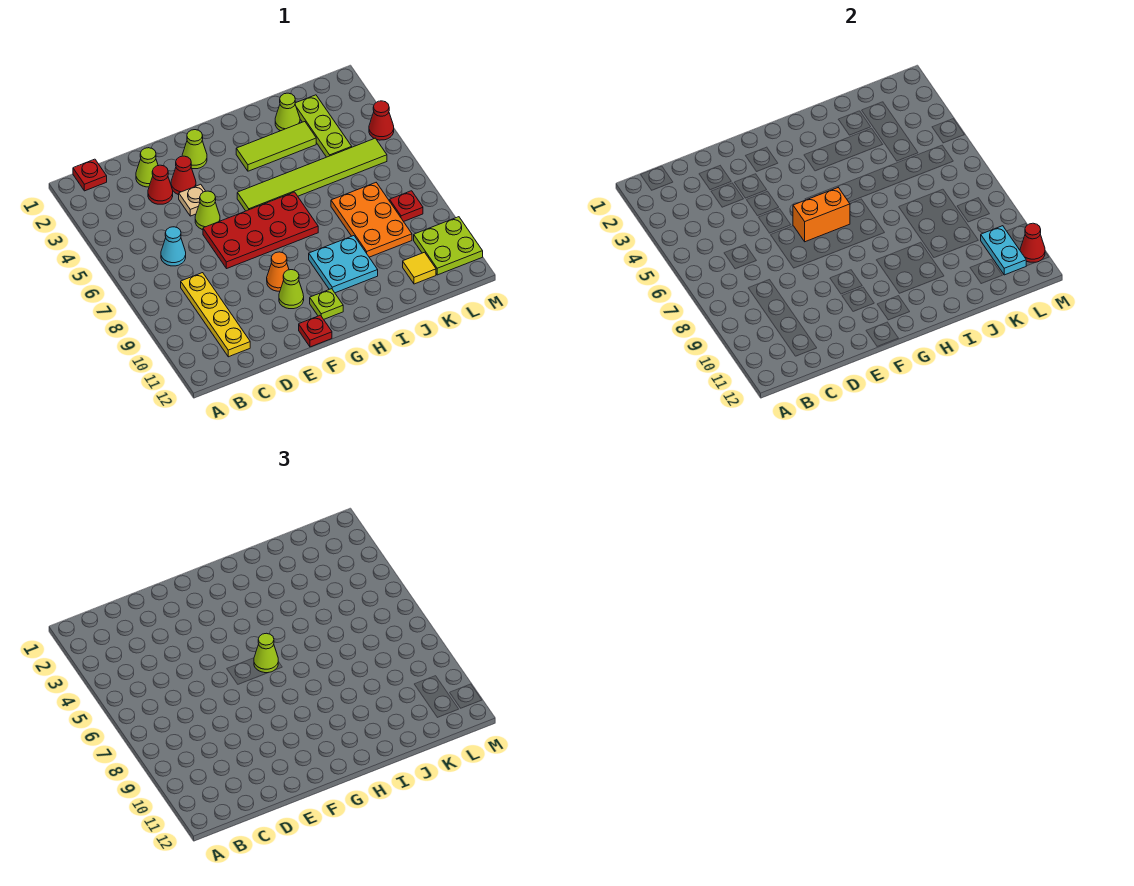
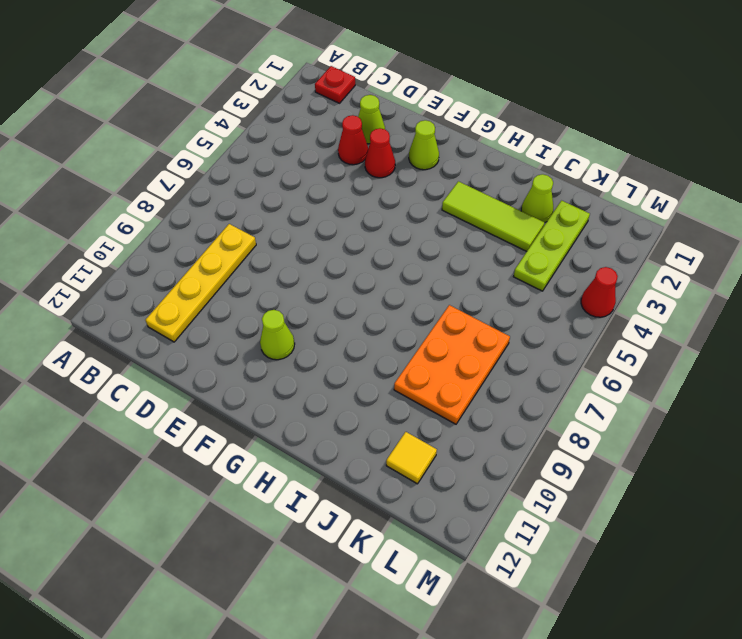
none -> cyan cone C6 level 1
none -> tan plate E4 level 1
none -> lime cone E5 level 1

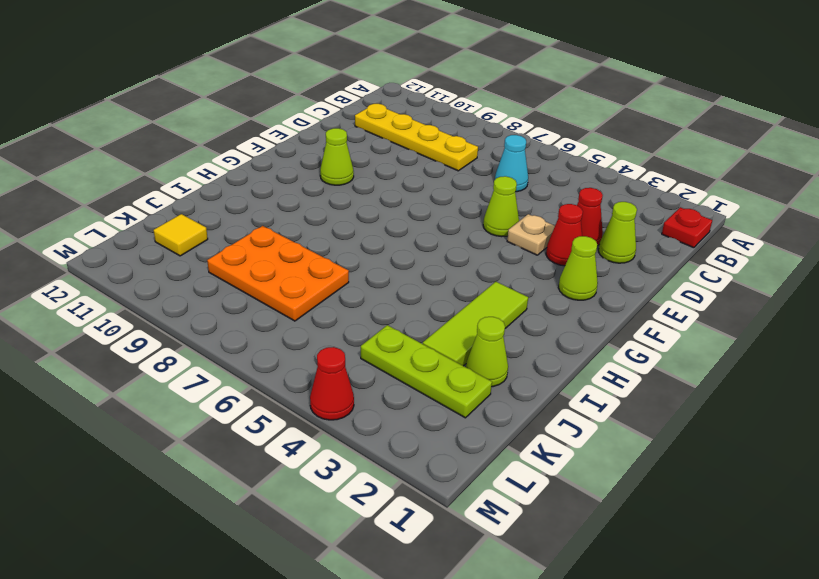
none -> red plate E6:H7 level 1
none -> orange cone F9 level 1
none -> red plate F12 level 1

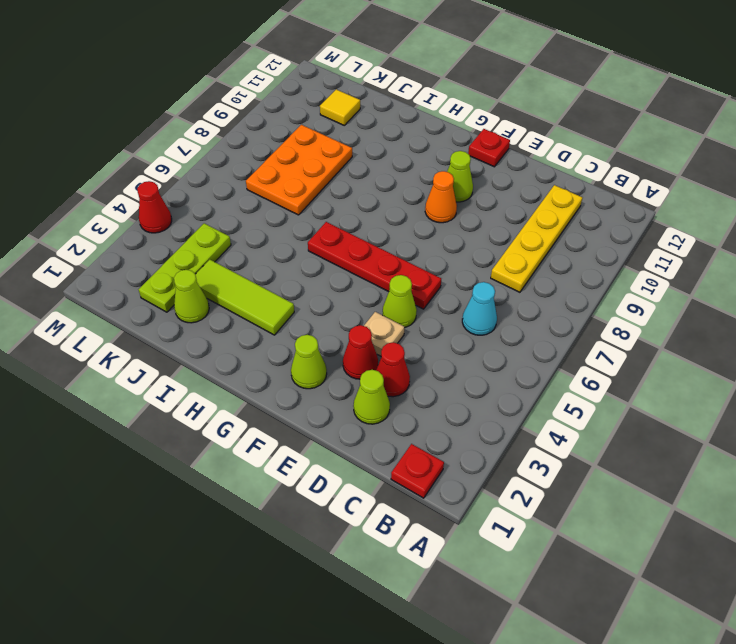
red plate E6:H6 level 1 -> red plate E6:H7 level 1
none -> lime tile G5:L5 level 1
none -> lime plate G11 level 1
none -> cyan plate H9:I10 level 1

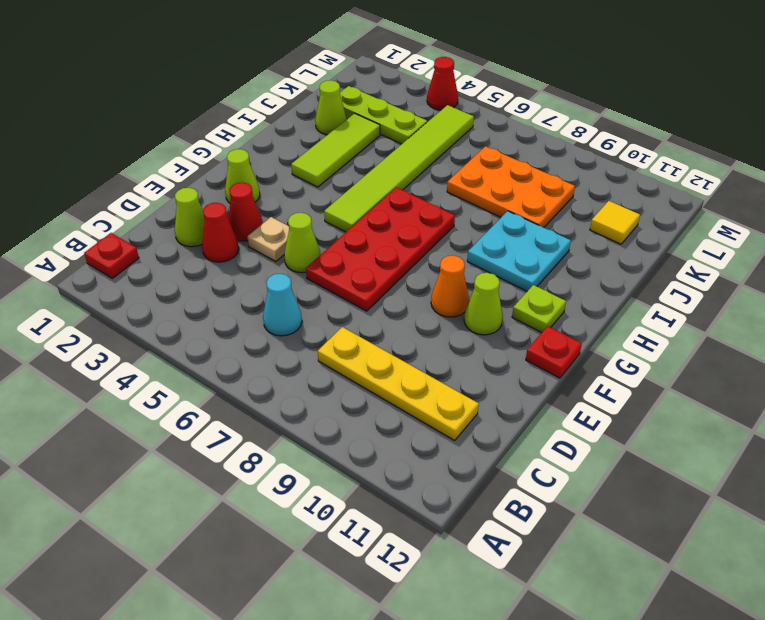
none -> red plate L8 level 1
none -> lime plate L10:M11 level 1
none -> orange brick F6:G6 level 2

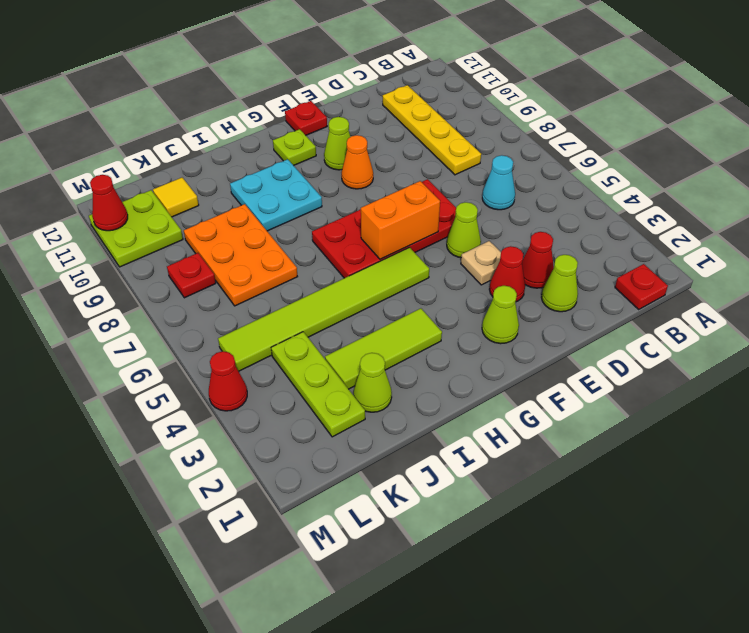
none -> cyan plate L10:L11 level 2
none -> lime cone G6 level 3

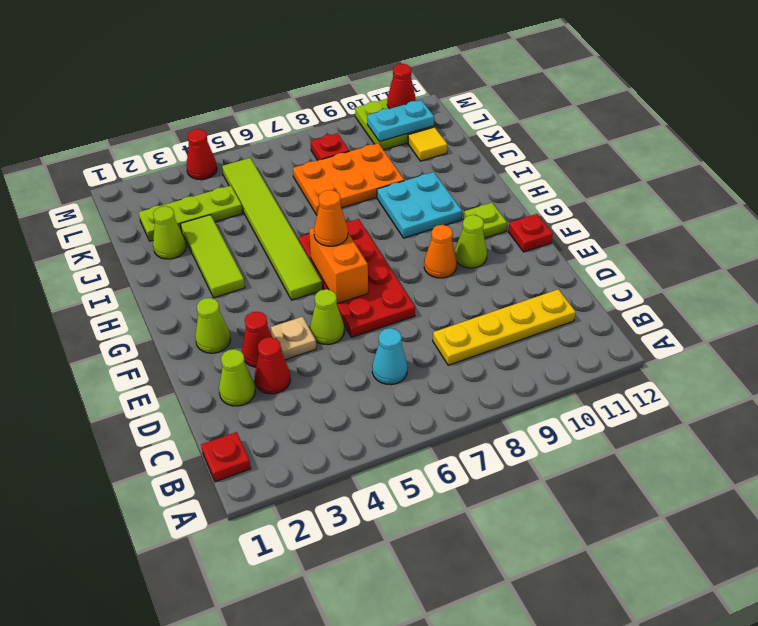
orange cone G6 level 3 -> lime cone G6 level 3

